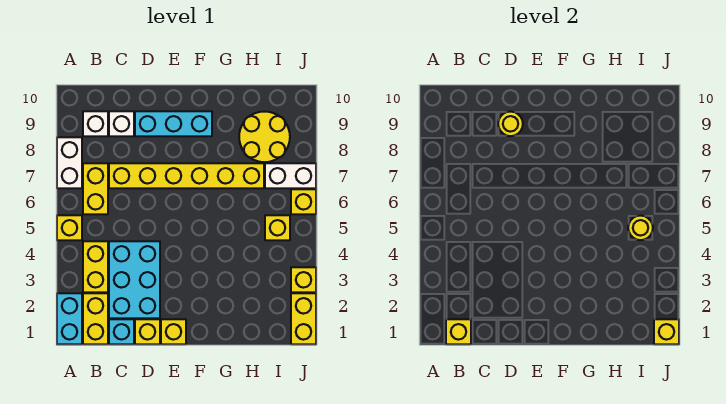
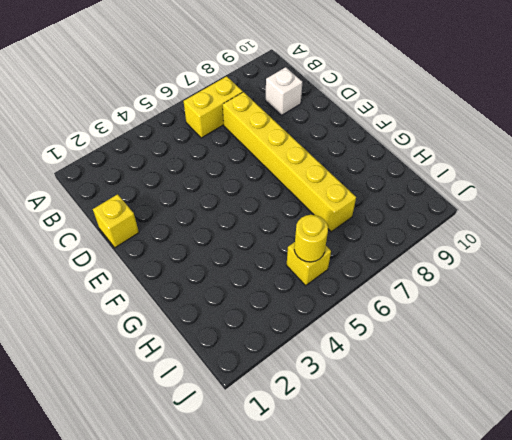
none -> cyan brick A1:A2 level 1
none -> yellow brick A5 level 1
none -> white brick A7:A8 level 1

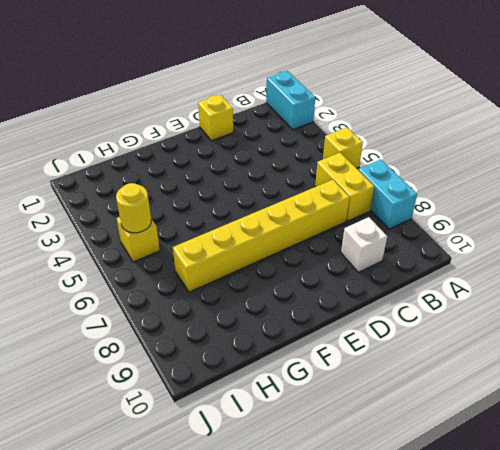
cyan brick A7:A8 level 1 -> white brick A7:A8 level 1
none -> yellow brick B1:B2 level 1
none -> yellow brick B3:B4 level 1
none -> white brick B9 level 1

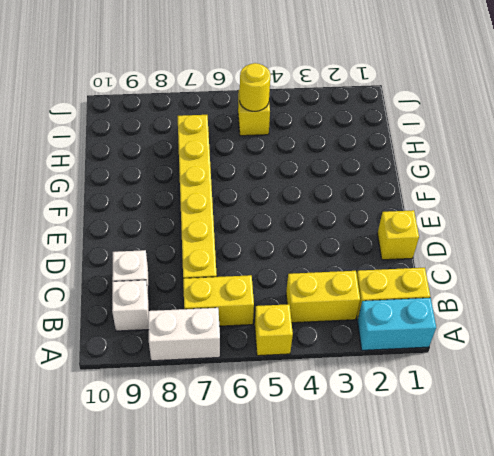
none -> cyan brick C1 level 1
none -> cyan brick C2:D4 level 1
none -> cyan brick D9:F9 level 1

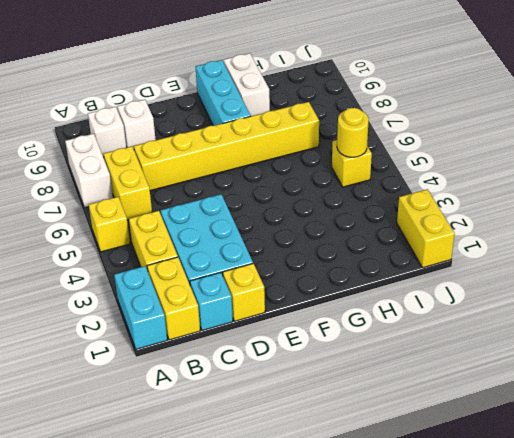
cyan brick F8:F10 level 1 -> cyan brick D9:F9 level 1
white brick G9:G10 level 1 -> white brick I7:J7 level 1
none -> yellow brick E1 level 1
none -> yellow round brick H8:I9 level 1
none -> yellow brick J3 level 1

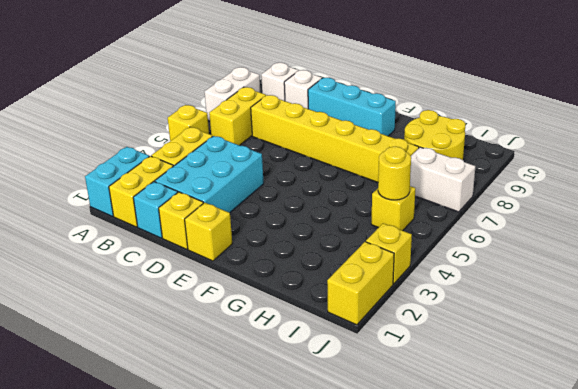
none -> yellow brick J6 level 1
none -> yellow brick B1 level 2
none -> yellow round brick D9 level 2

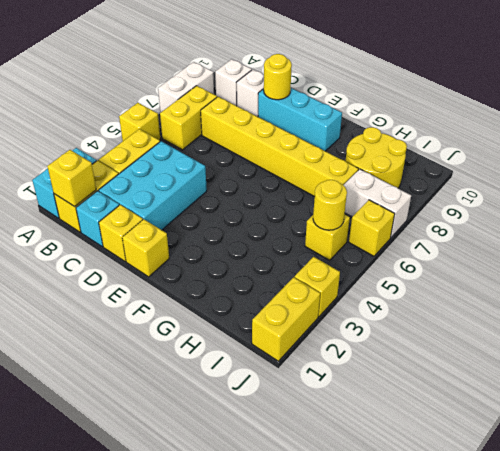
none -> yellow brick J1 level 2

